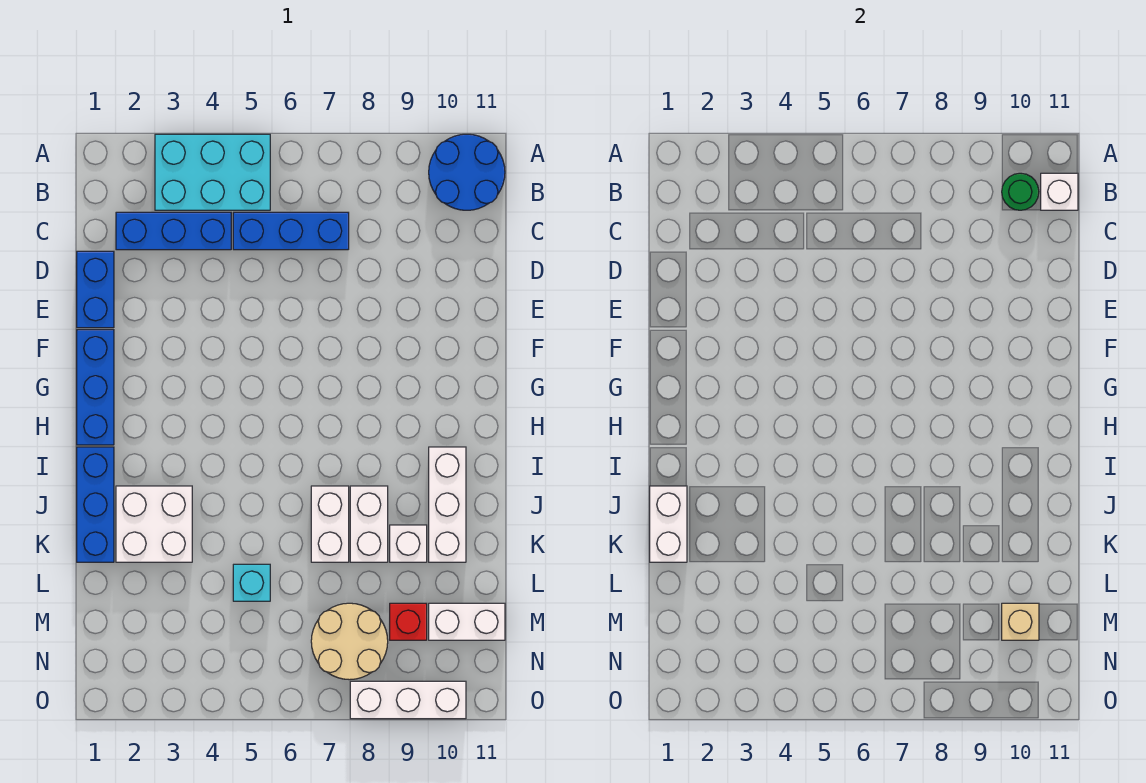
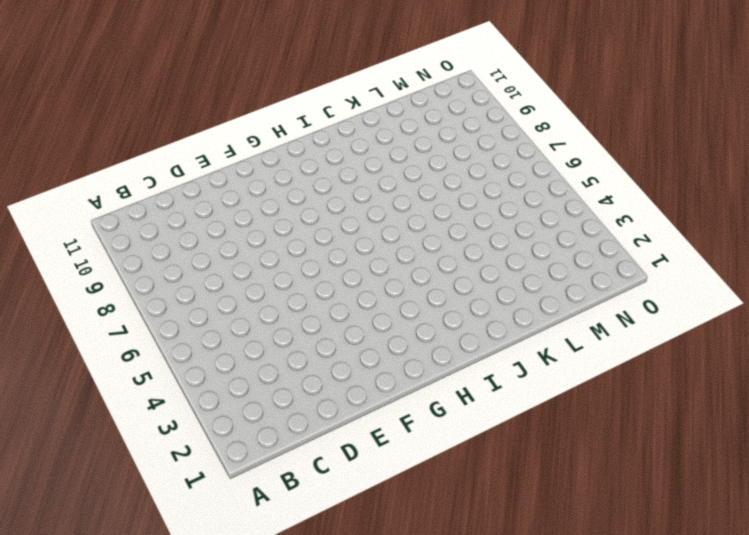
none -> cyan brick A3:B5 level 1
none -> blue round brick A10:B11 level 1
none -> blue brick C2:C4 level 1

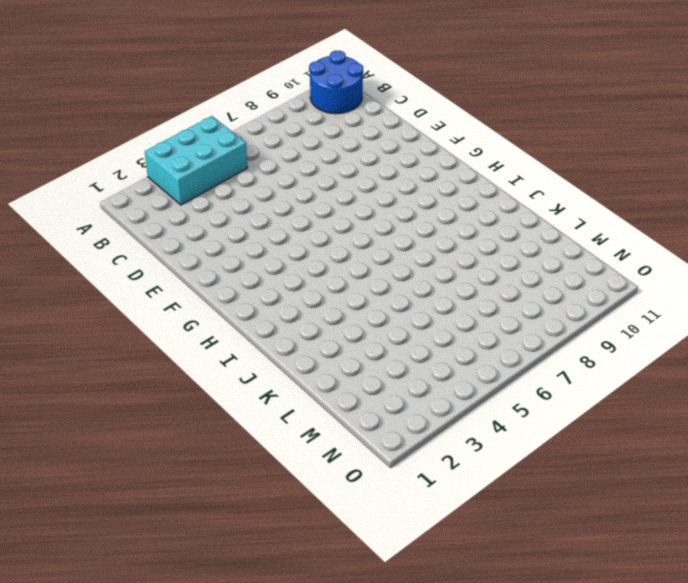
none -> blue brick C2:C4 level 1
none -> blue brick C5:C7 level 1
none -> blue brick D1:E1 level 1

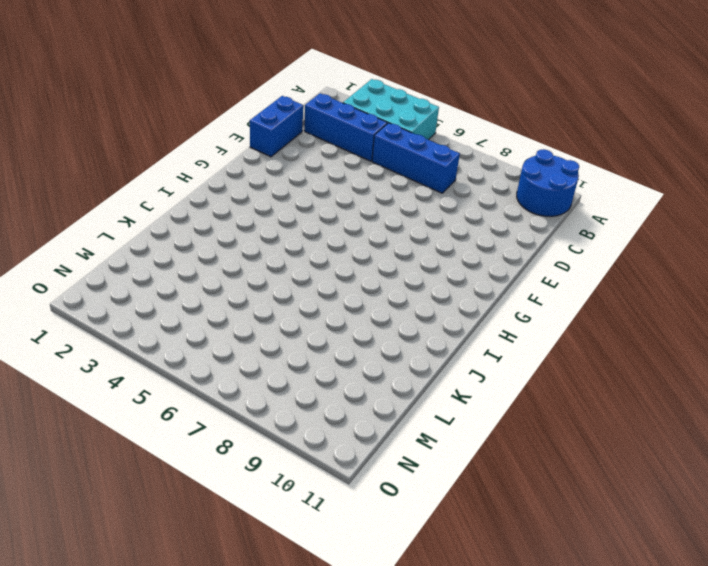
none -> blue brick F1:H1 level 1
none -> blue brick I1:K1 level 1
none -> white brick I10:K10 level 1

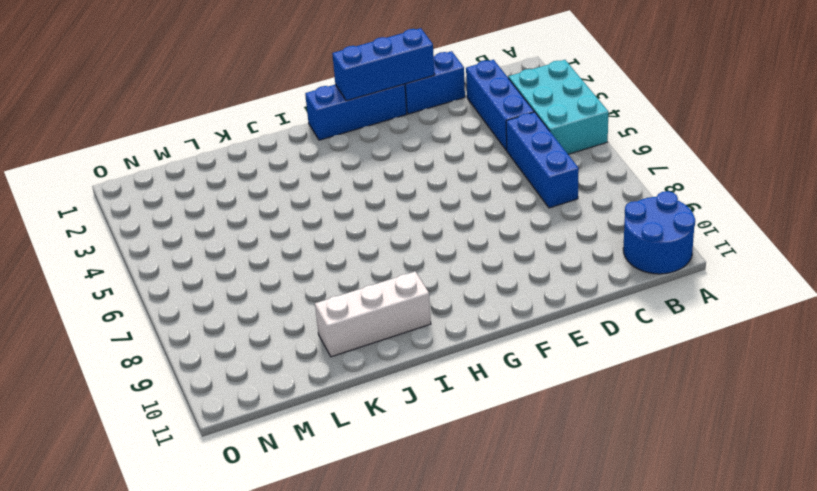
blue brick E1:G1 level 2 -> blue brick I1:K1 level 1
none -> white brick J2:K3 level 1
none -> white brick J7:K7 level 1
none -> white brick J8:K8 level 1

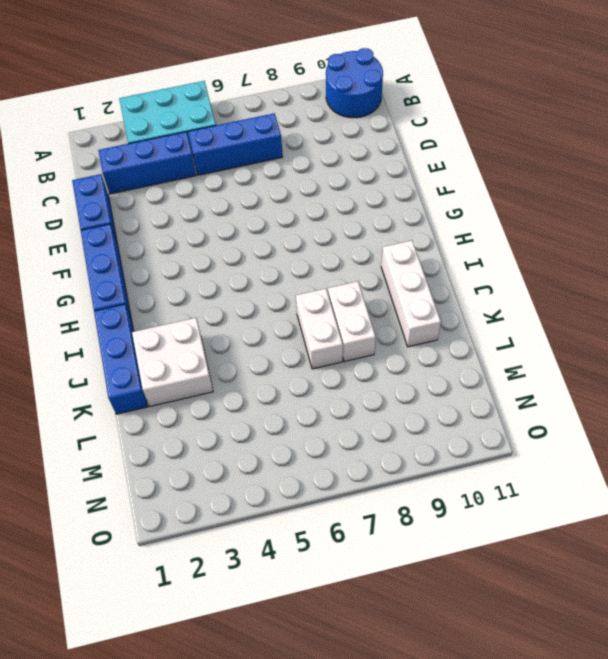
none -> white brick K9 level 1
none -> cyan brick L5 level 1
none -> tan round brick M7:N8 level 1

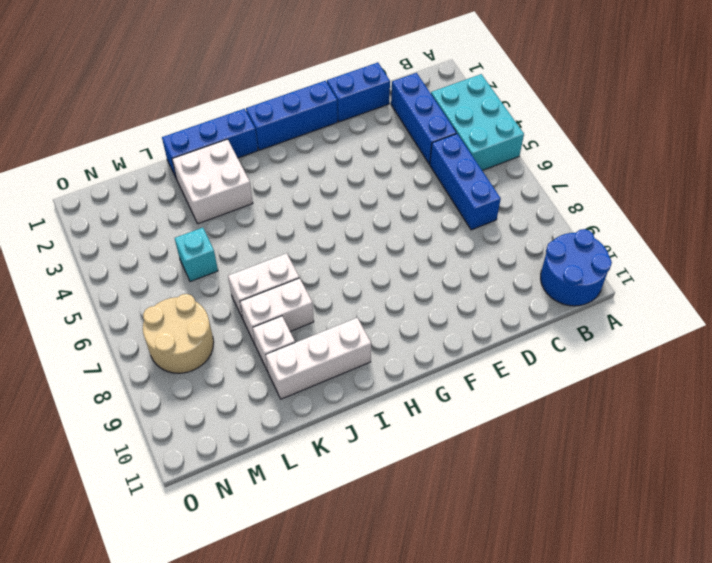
none -> red brick M9 level 1
none -> white brick M10:M11 level 1
none -> white brick O8:O10 level 1

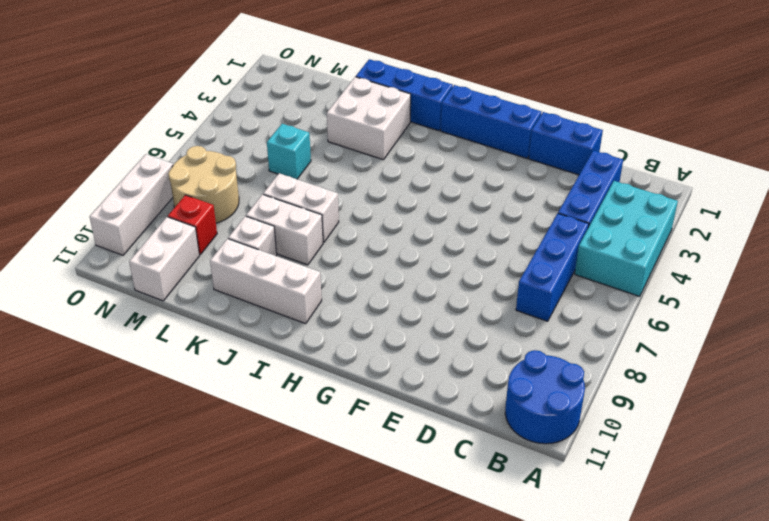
none -> green round brick B10 level 2
none -> white brick B11 level 2
none -> white brick J1:K1 level 2

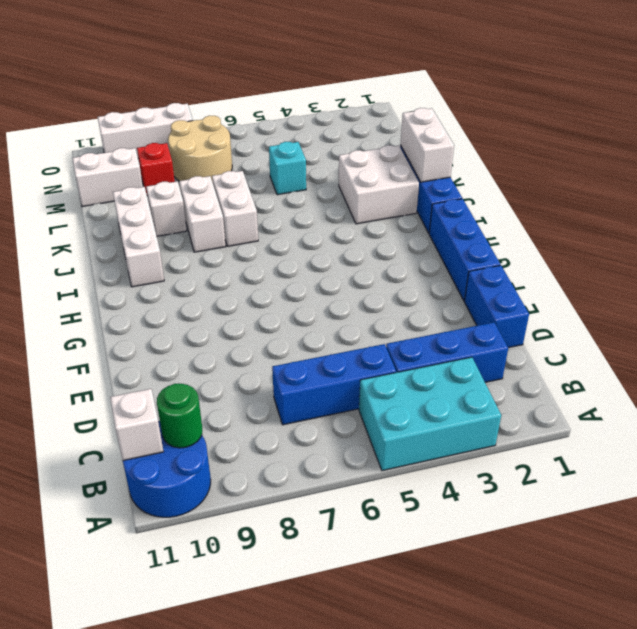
none -> tan brick M10 level 2

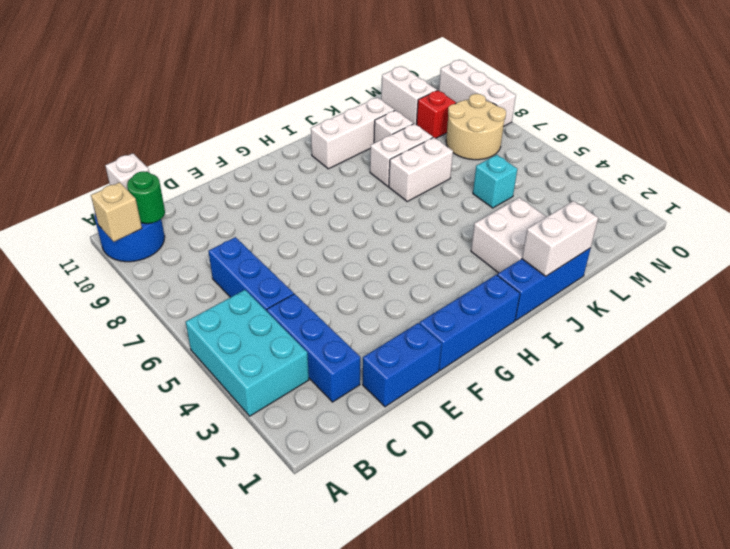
tan brick A10 level 2 -> tan brick M10 level 2

